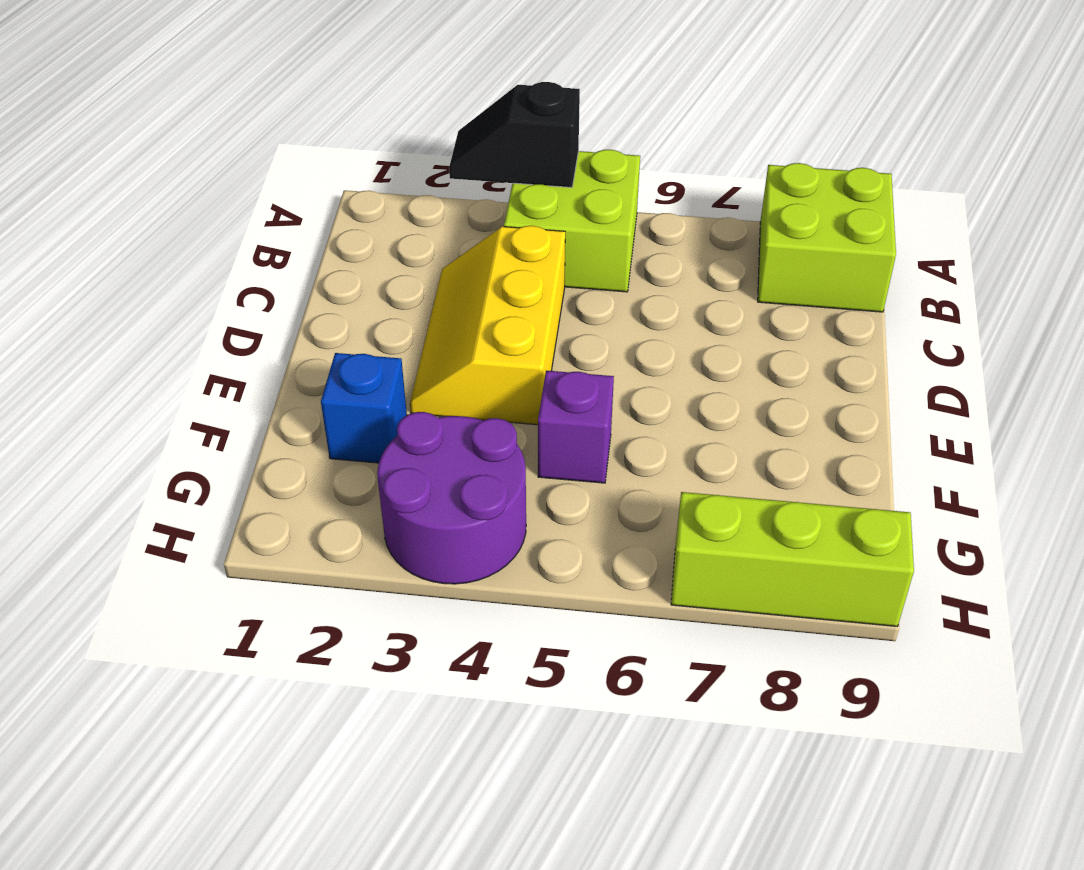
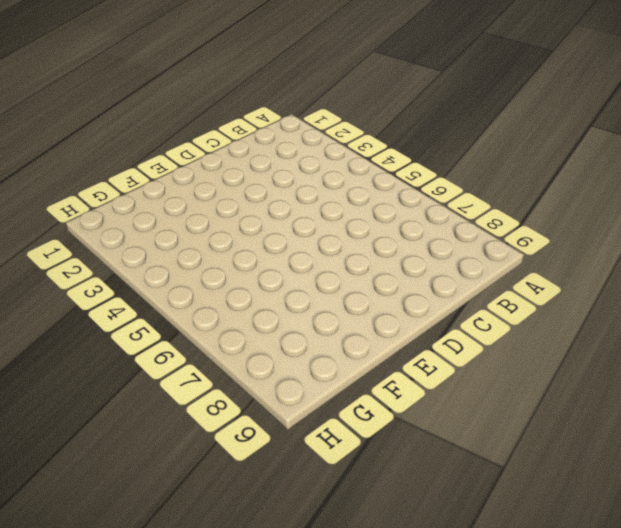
none -> lime brick A4:B5 level 1
none -> lime brick A8:B9 level 1

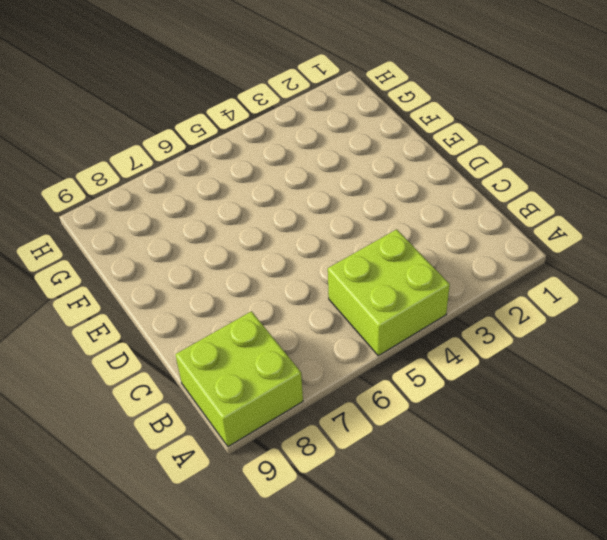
none -> yellow slope C3:E4 level 1 top 4
none -> blue brick F2 level 1

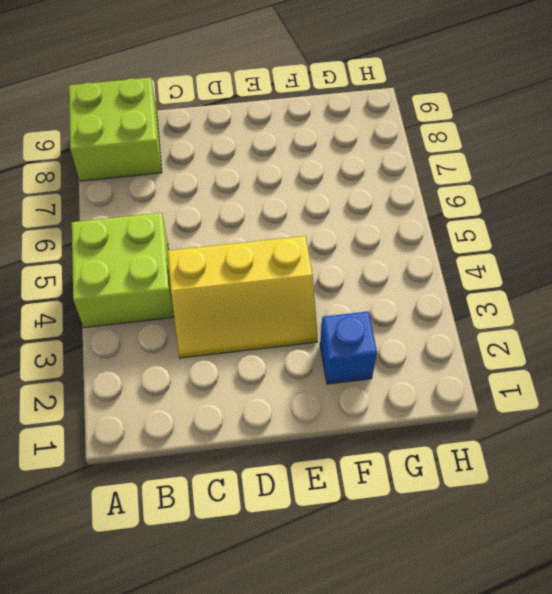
none -> purple brick F5 level 1
none -> purple round brick G3:H4 level 1

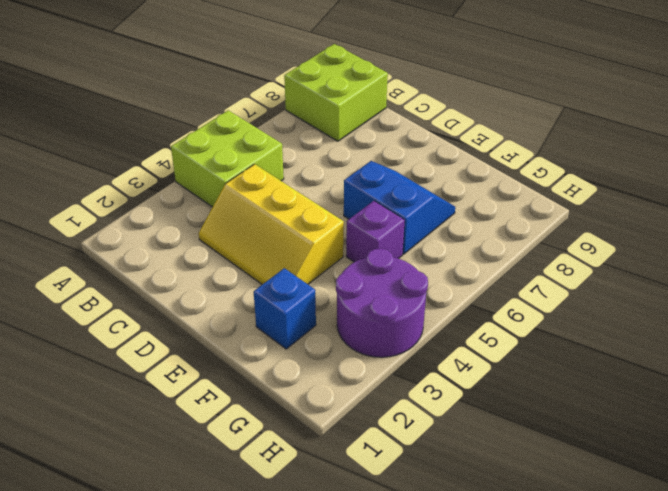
blue slope E6:F7 level 1 top 6 -> none
none -> lime brick H7:H9 level 1
none -> black slope A3:A4 level 2 top 4

